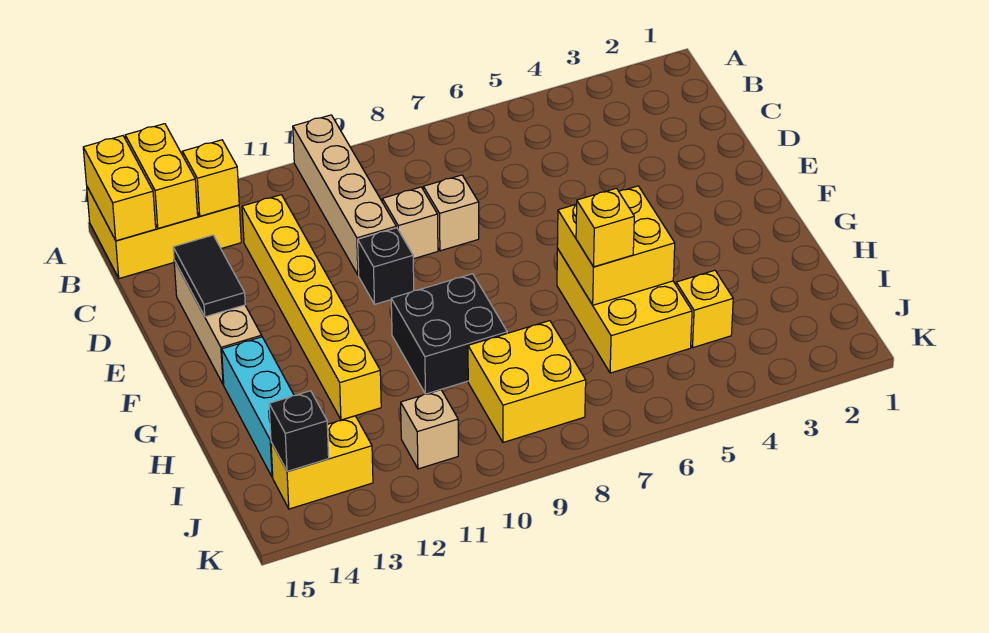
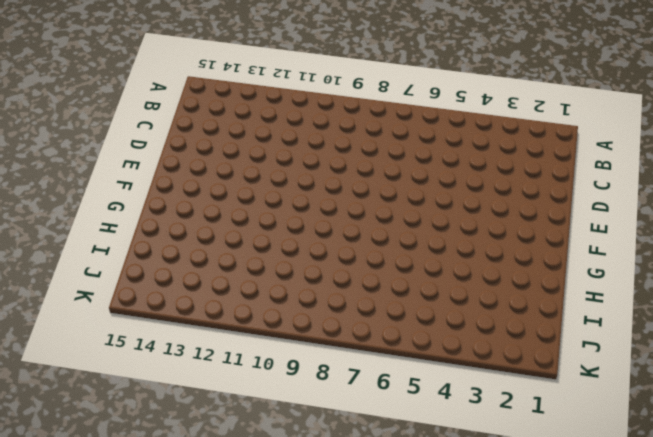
none -> tan brick A10:D10 level 1
none -> yellow brick A13:B15 level 1
none -> yellow brick C12:H12 level 1

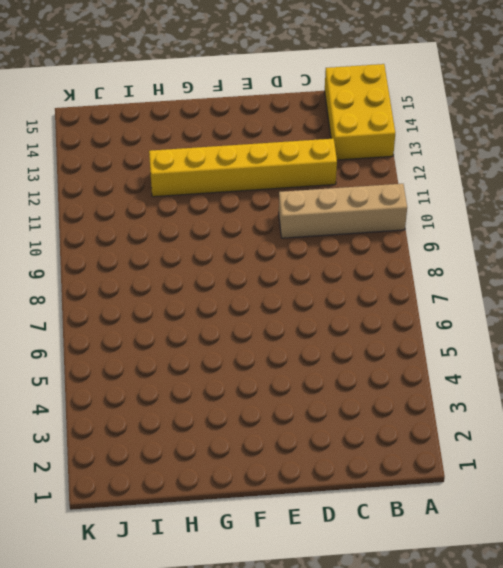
none -> tan brick D8 level 1
none -> tan brick D9 level 1
none -> tan brick D14:F14 level 1

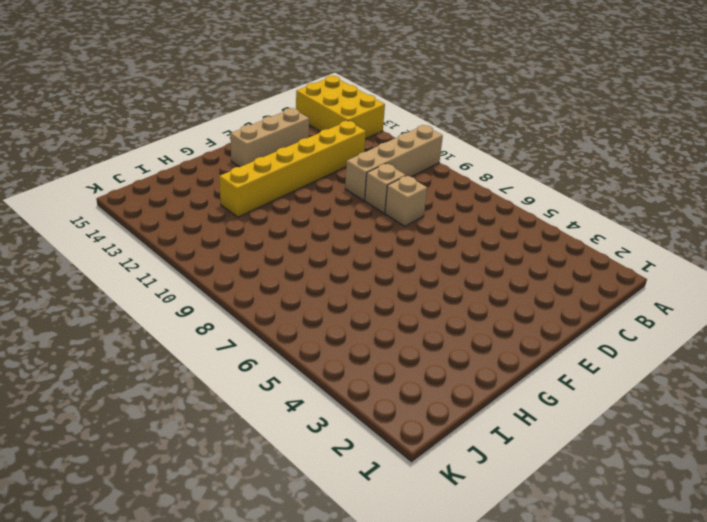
none -> black brick E10 level 1
none -> yellow brick G5:I6 level 1
none -> black brick G9:H10 level 1

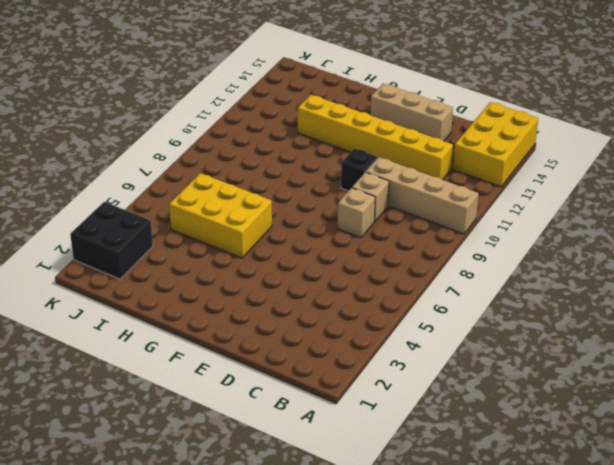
black brick J2:K3 level 1 -> black brick G9:H10 level 1
none -> cyan brick G14:I14 level 1
none -> yellow brick I4 level 1
none -> yellow brick I8:J9 level 1

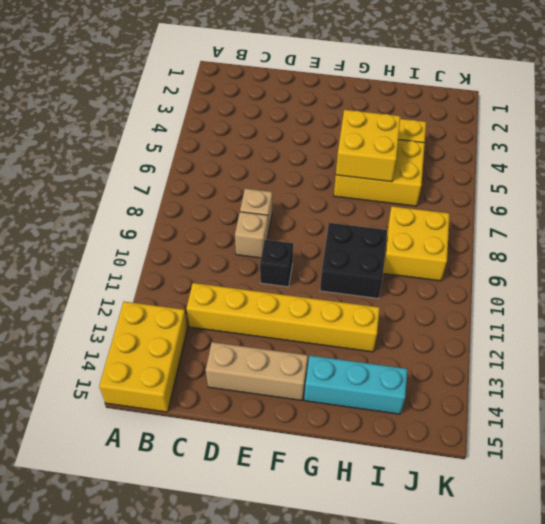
none -> tan brick A10:D10 level 1
none -> tan brick J11 level 1
none -> yellow brick J13:J14 level 1

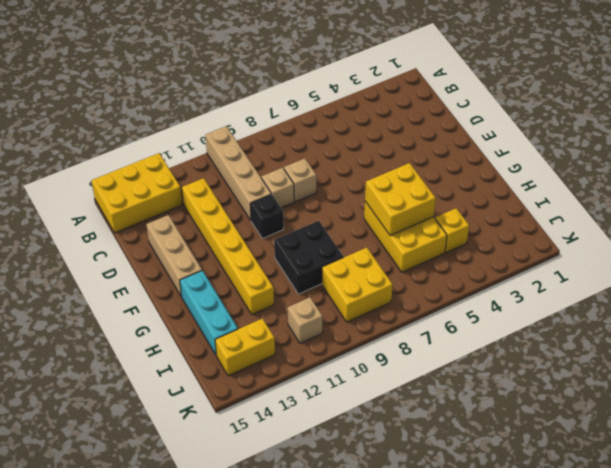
none -> yellow brick A14:B14 level 2
none -> yellow brick A15:B15 level 2
none -> yellow brick B13 level 2

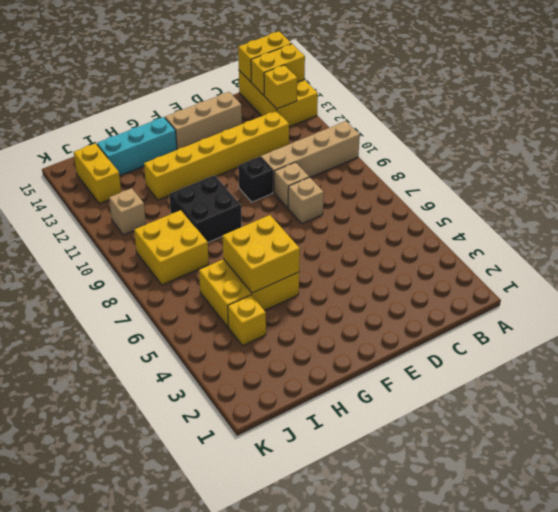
none -> black tile D14:E14 level 2
none -> black brick J14 level 2
none -> yellow brick H6 level 3

